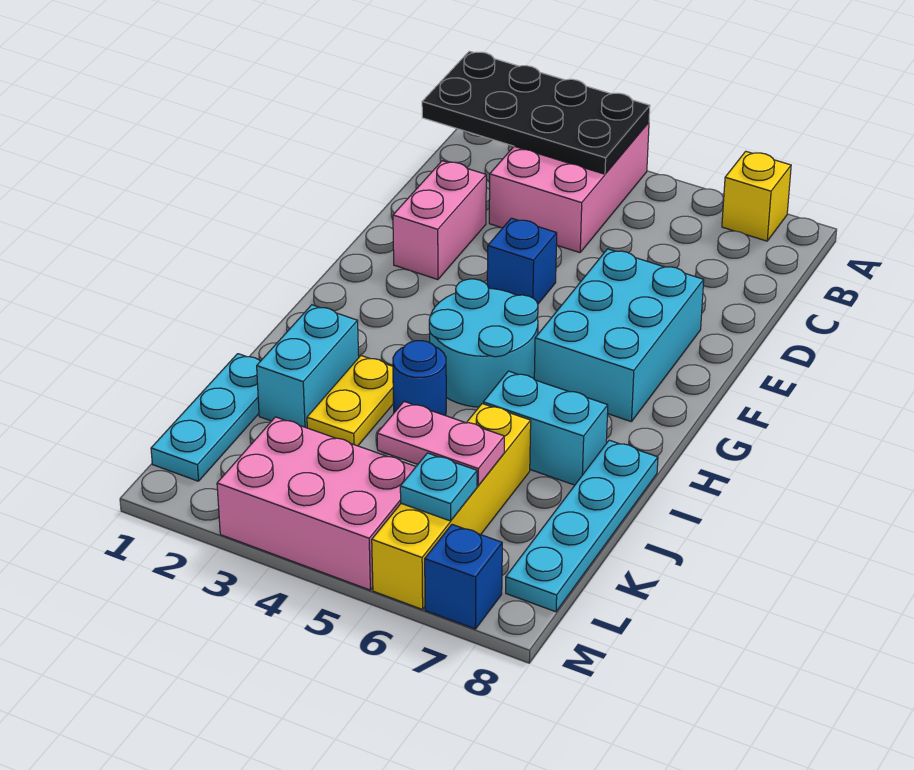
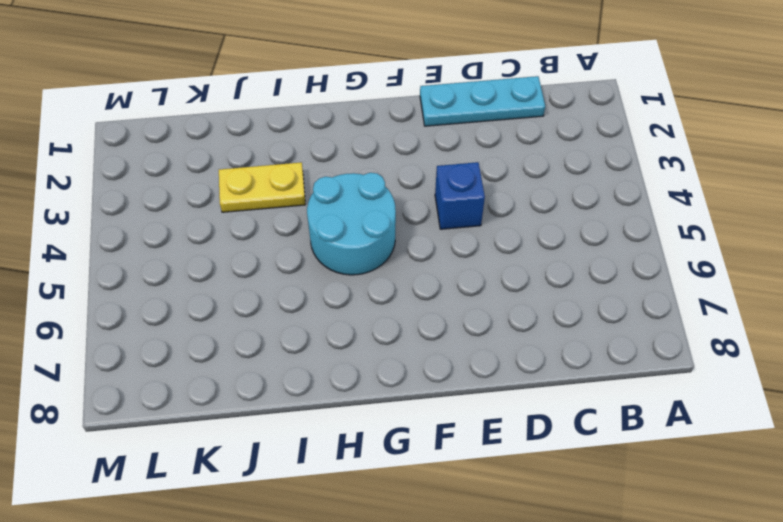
cyan plate C1:E1 level 1 -> cyan plate J1:L1 level 1
none -> pink brick A3:C4 level 1
none -> yellow brick A7 level 1
none -> pink brick D2:E2 level 1

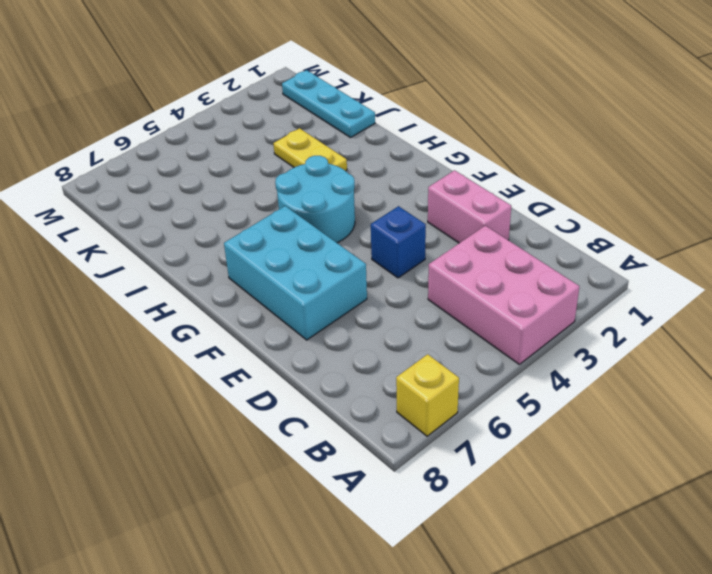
none -> cyan brick I2:J2 level 1
none -> blue round brick I4 level 1
none -> cyan brick I6:I7 level 1

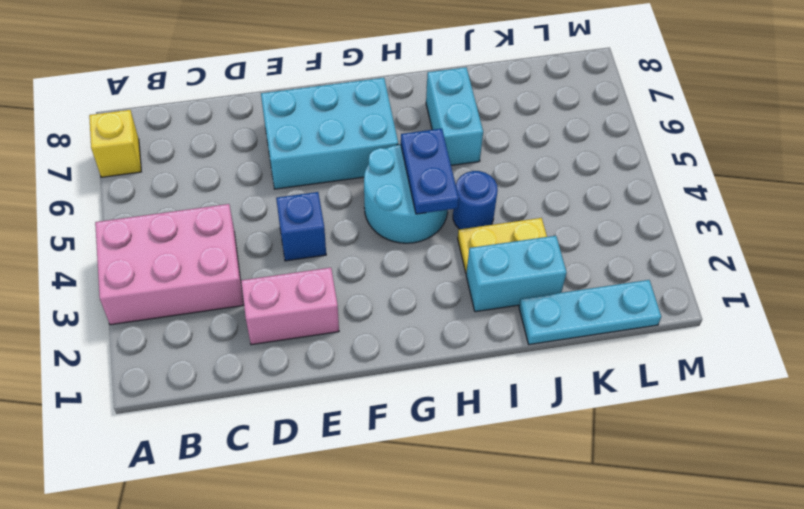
blue plate H4:H5 level 2 -> none
none -> cyan plate I8:L8 level 1
none -> yellow brick J6:M6 level 1
none -> pink brick L3:M5 level 1

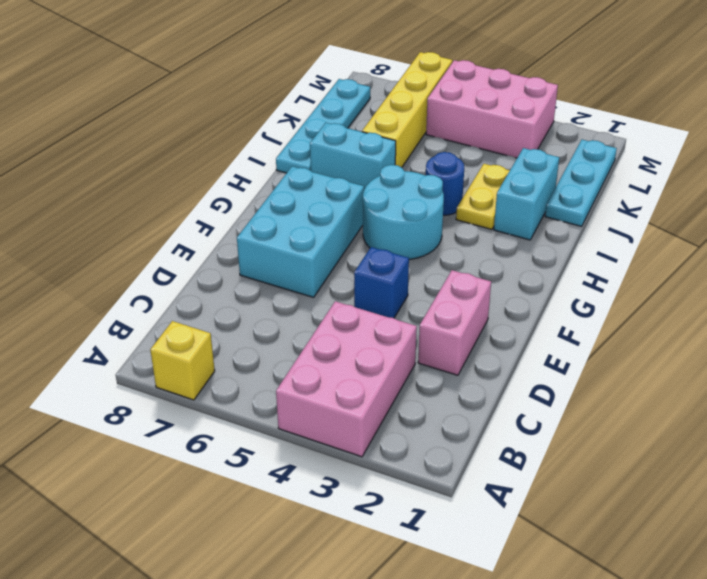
none -> blue brick M7 level 1
none -> black plate A1:B4 level 2
none -> pink plate K5:K6 level 2

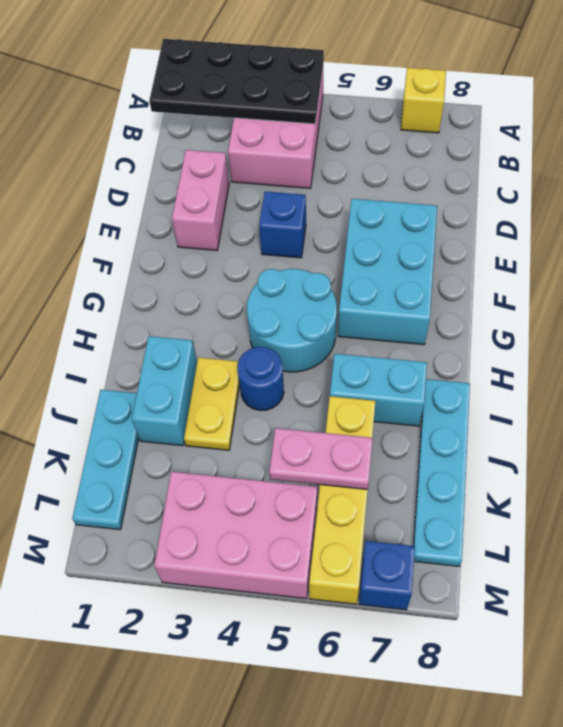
none -> cyan plate L6 level 2

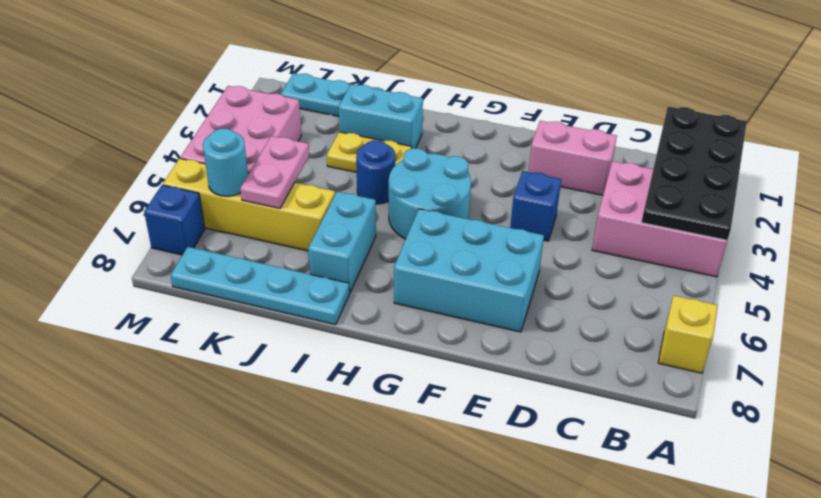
cyan round brick L6 level 2 -> cyan plate L6 level 2

